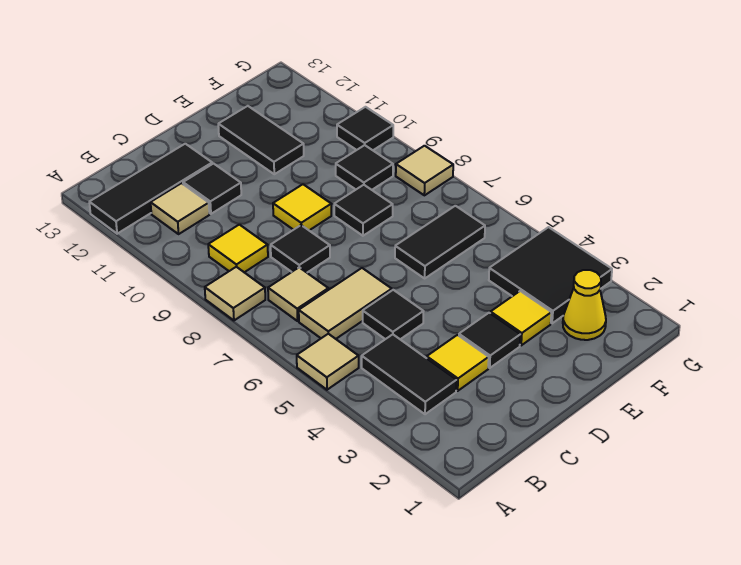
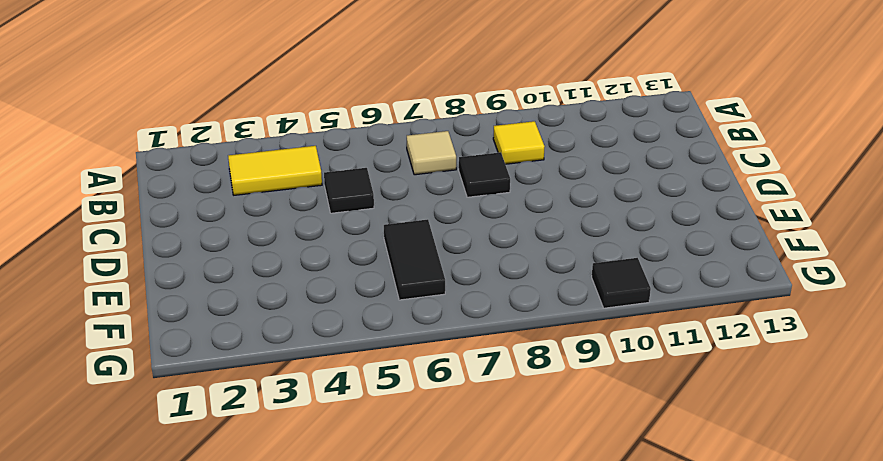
yellow tile B3:B4 level 1 -> black tile B3:B4 level 1
none -> tan tile A5 level 1
none -> tan tile A8 level 1
none -> black tile A12:C12 level 1

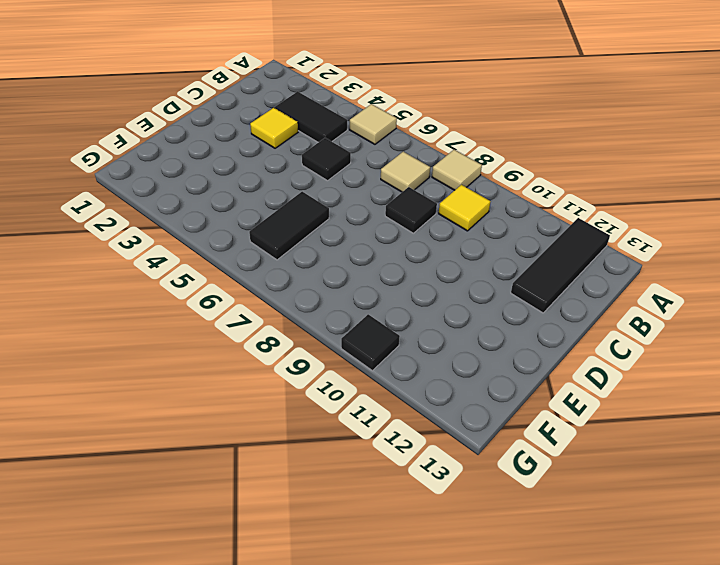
none -> tan tile B6:C6 level 1
none -> tan tile B11 level 1
none -> black tile C11 level 1

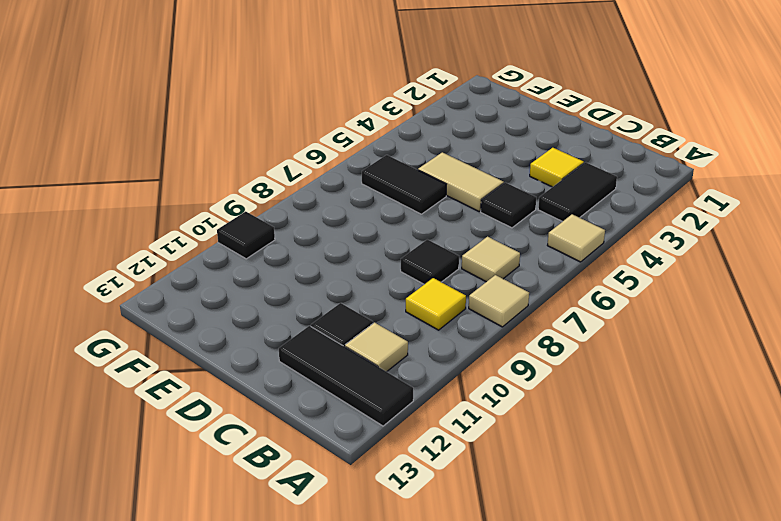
tan tile D5:E5 level 1 -> tan tile B6:C6 level 1
none -> black tile D3 level 1
none -> yellow tile D9 level 1
none -> yellow tile E3 level 1

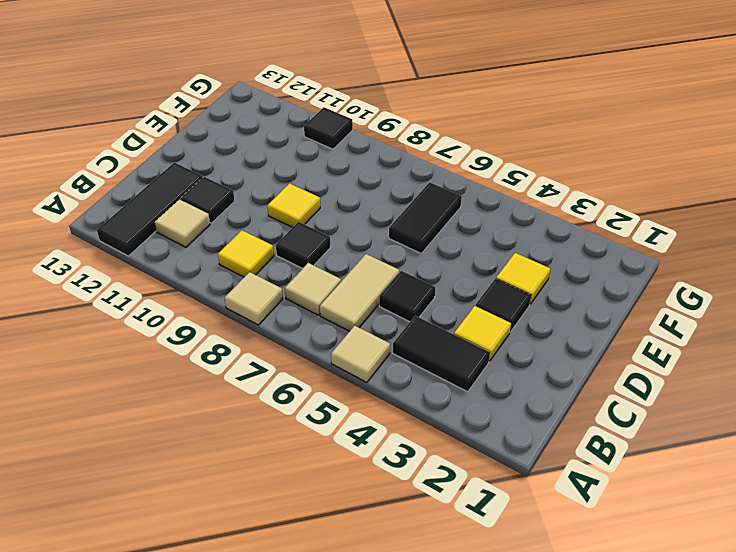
none -> black tile E8 level 1
none -> black tile E11:E12 level 1
none -> yellow cone F2 level 1

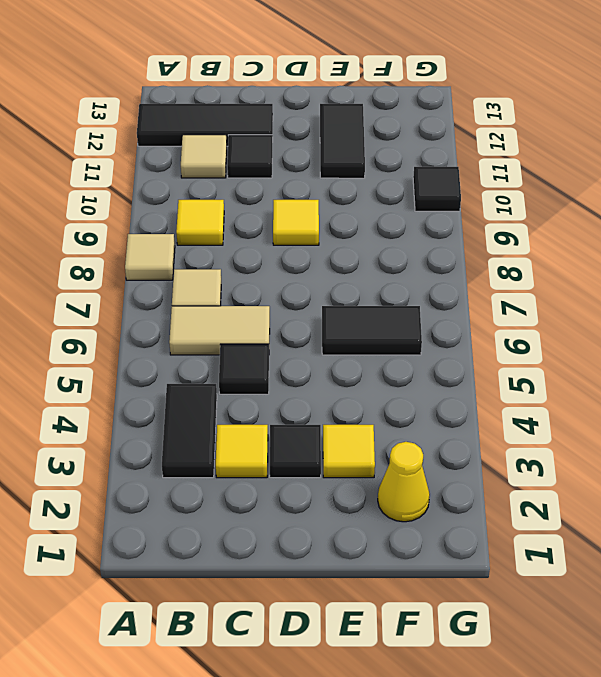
none -> tan tile A5 level 1
none -> black tile C8 level 1
none -> black tile E8 level 1

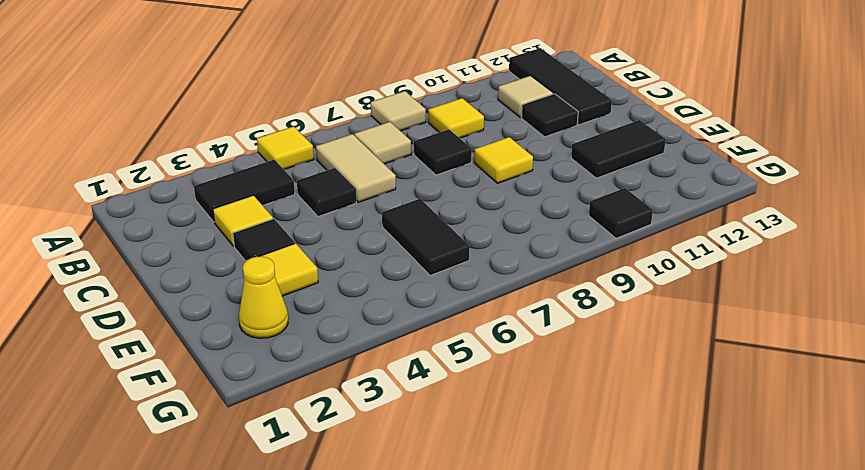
yellow tile A5 level 1 -> tan tile A5 level 1
none -> black tile E8 level 1
none -> black tile F3:G4 level 1
none -> black tile F9 level 1

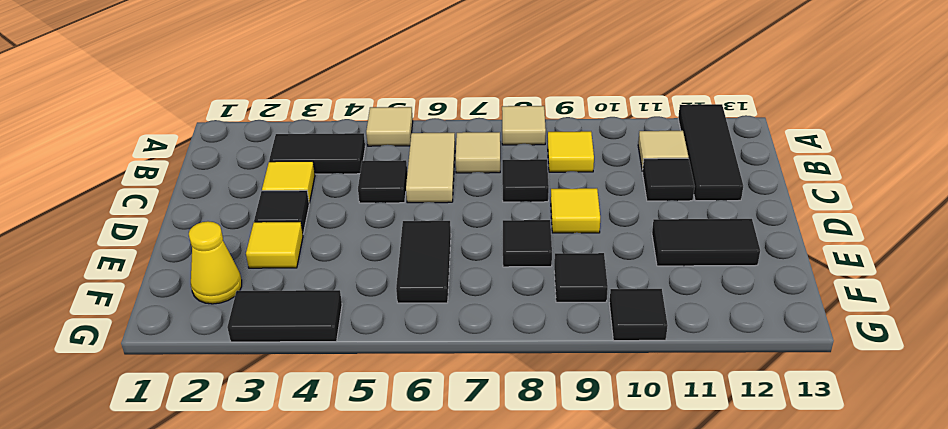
black tile G3:G4 level 1 -> black tile F3:G4 level 1
none -> tan tile G8 level 1

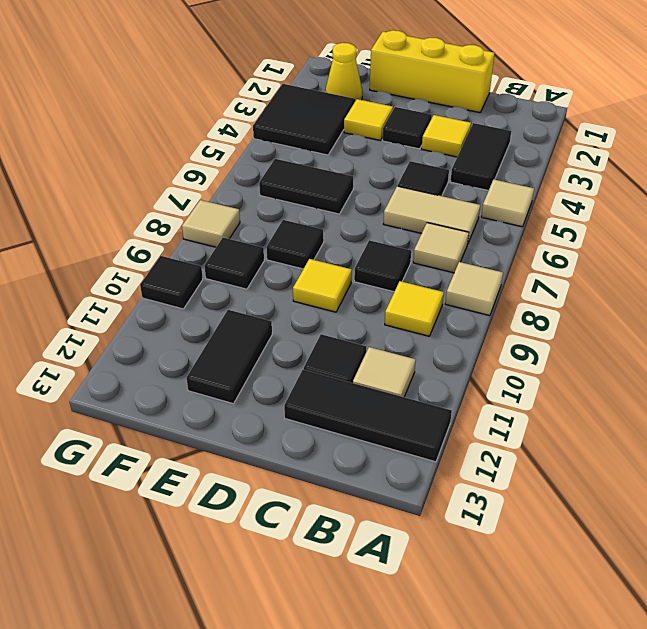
yellow brick C1:E1 level 1 -> none

